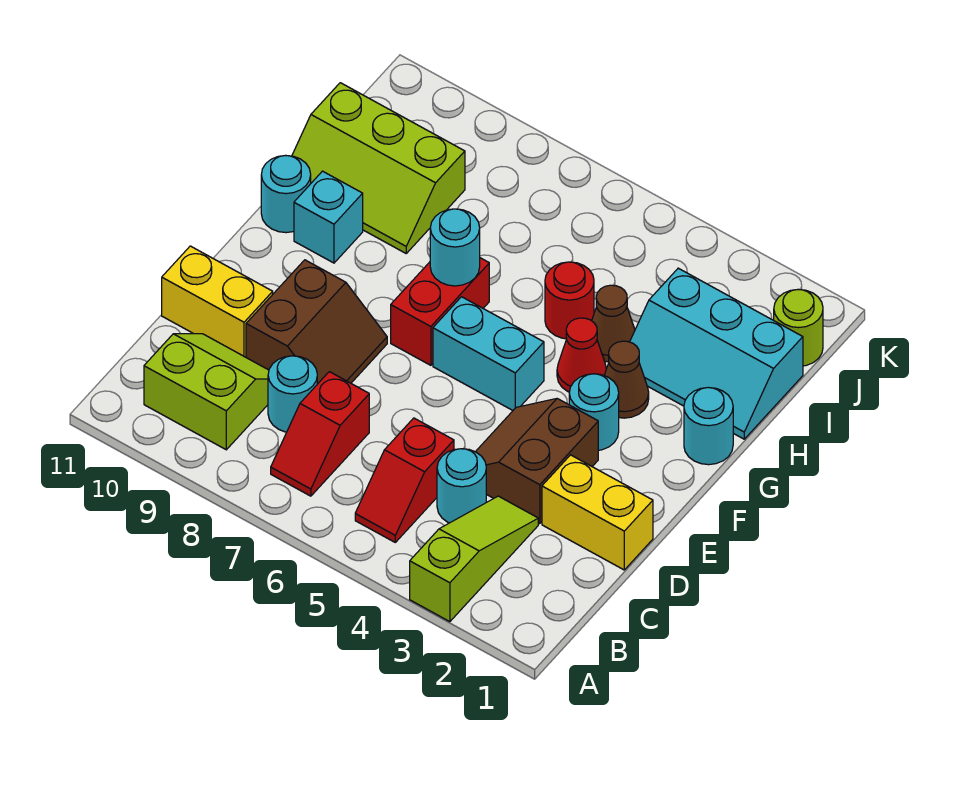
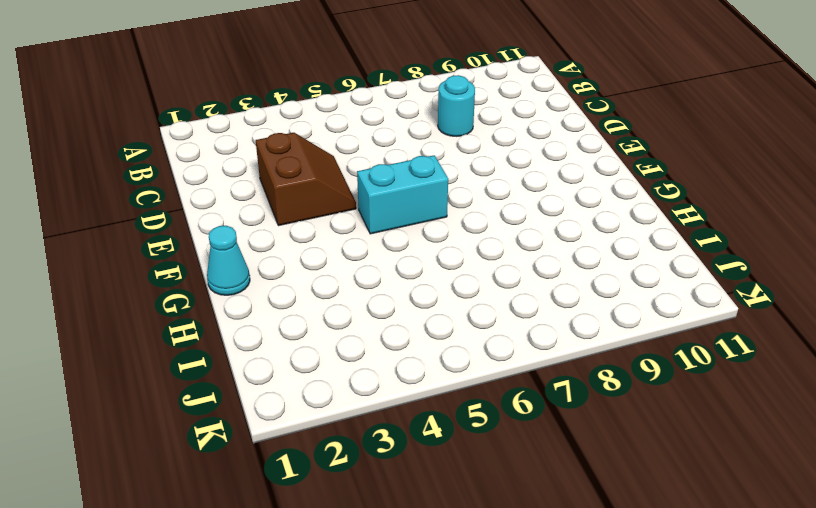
cyan cone G1 level 1 -> cyan round brick G1 level 1
none -> lime slope A3:C3 level 1 top A
none -> red slope B5:C5 level 1 top C
none -> red slope B7:C7 level 1 top C

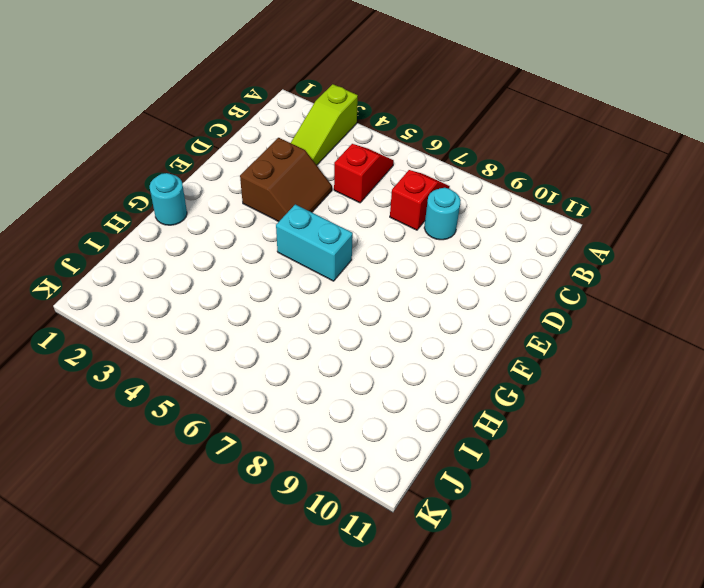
none -> lime slope B9:C10 level 1 top B
none -> cyan round brick C4 level 1
none -> yellow brick D1:D2 level 1

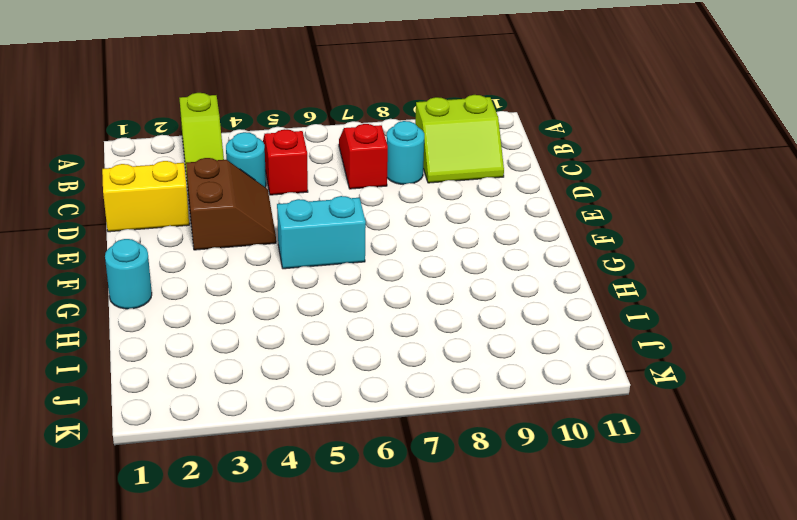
none -> brown slope D8:E9 level 1 top 9
none -> yellow brick D10:D11 level 1
none -> cyan round brick F3 level 1

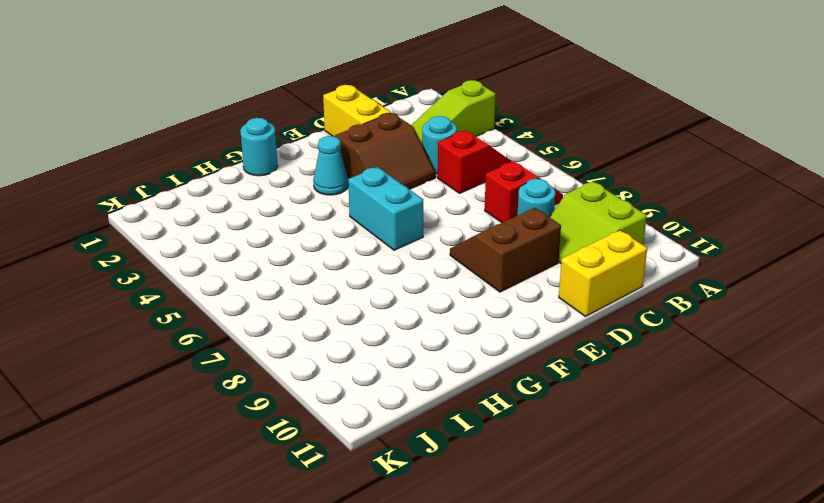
yellow brick C11:D11 level 1 -> yellow brick D10:D11 level 1
cyan cone F3 level 1 -> cyan round brick F3 level 1
none -> red brick F7:G7 level 1
none -> brown cone G3 level 1
none -> red cone G4 level 1

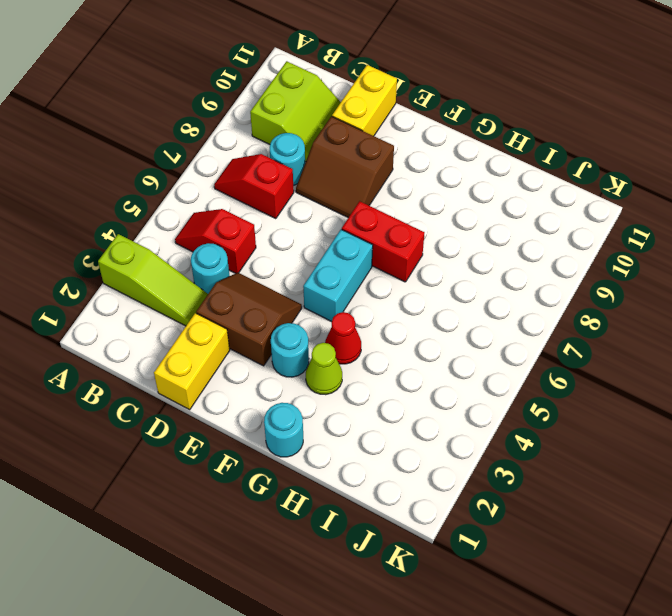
lime cone G3 level 1 -> brown cone G3 level 1
none -> cyan brick G10 level 1
none -> cyan round brick G11 level 1
none -> cyan slope H1:I3 level 1 top I

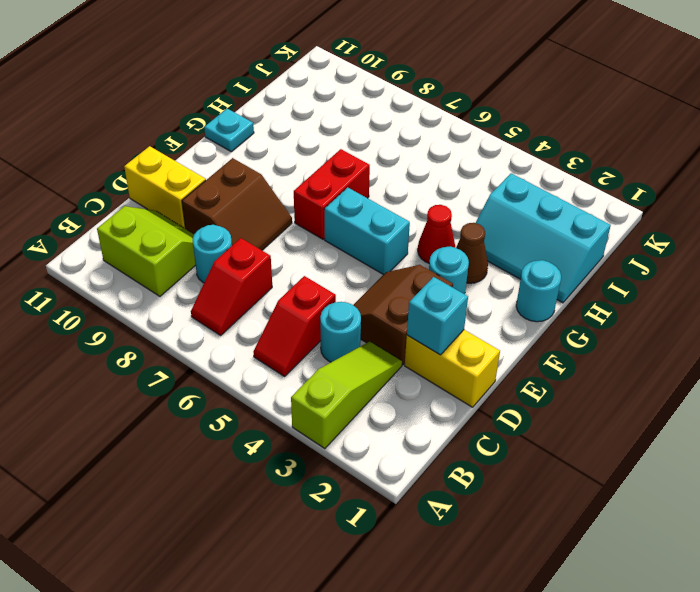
cyan brick D2 level 2 -> cyan brick G10 level 1
cyan plate G11 level 1 -> cyan round brick G11 level 1
none -> brown cone H4 level 1
none -> red round brick H5 level 1
none -> lime slope H9:I11 level 1 top I

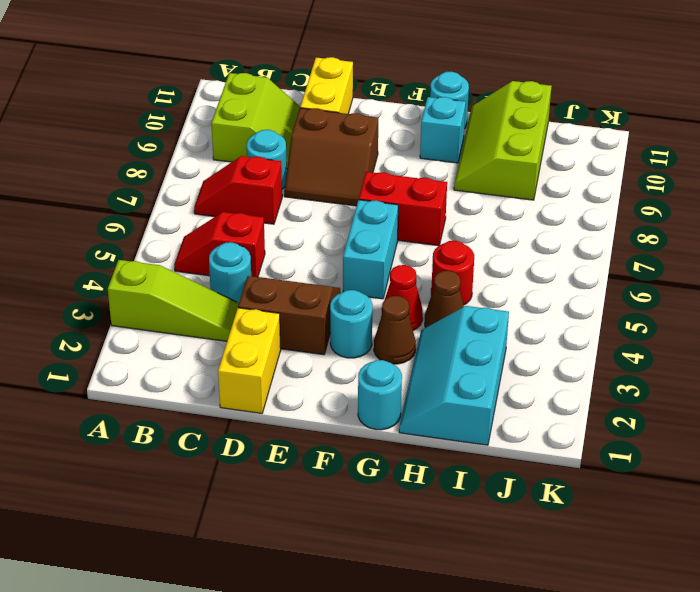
none -> lime round brick J1 level 1
none -> cyan round brick G7 level 2

